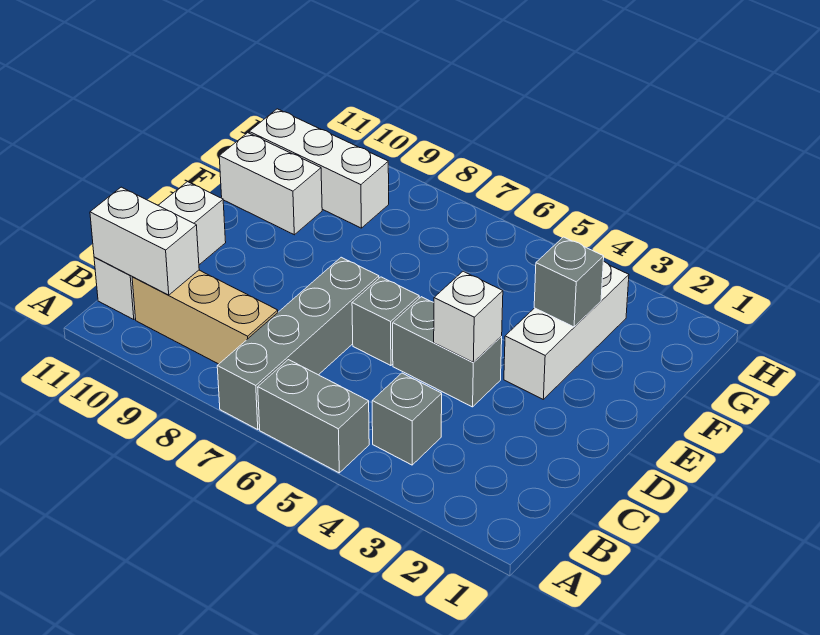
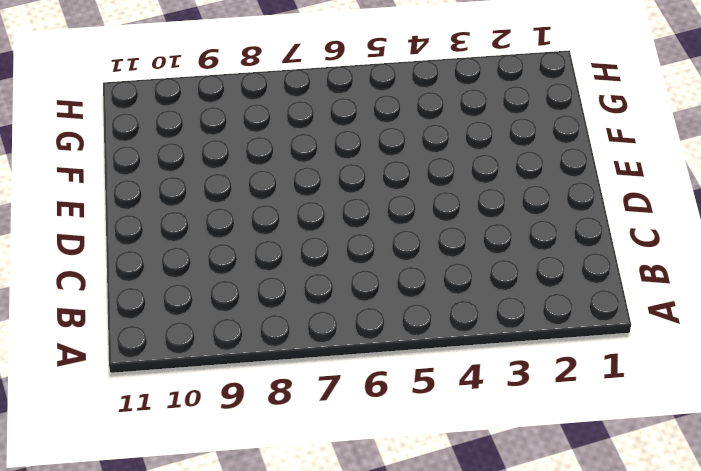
none -> grey brick A5:A6 level 1
none -> grey brick A7:D7 level 1
none -> grey brick B4 level 1

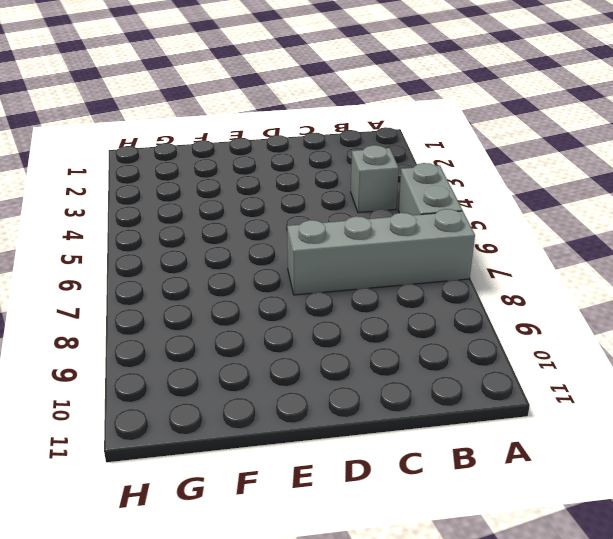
none -> tan brick B8:B10 level 1
none -> white brick B11:D11 level 1
none -> grey brick D4:D5 level 1

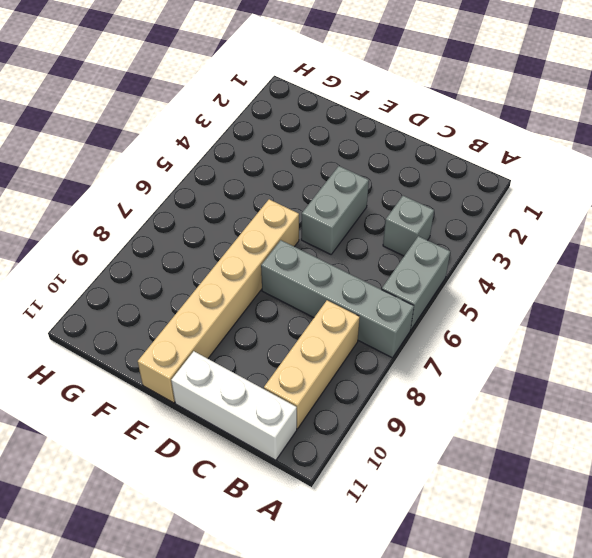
tan brick E6:E11 level 1 -> none
none -> grey brick D6 level 1
none -> white brick E3:G3 level 1
none -> white brick F10:F11 level 1

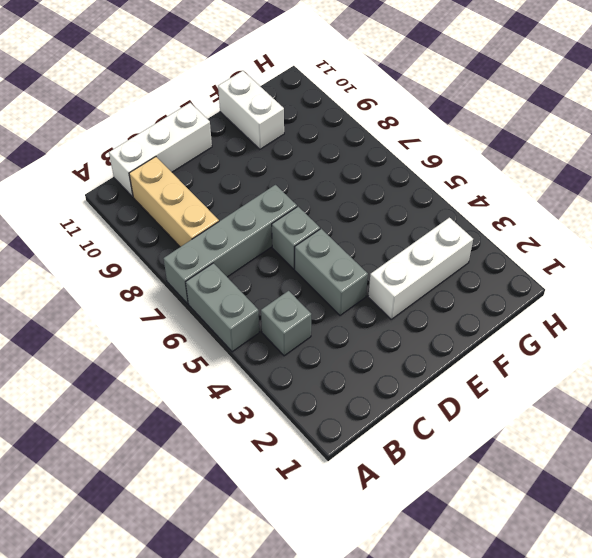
none -> white brick G9:G11 level 1
none -> white brick B10:B11 level 2
none -> white brick D4 level 2

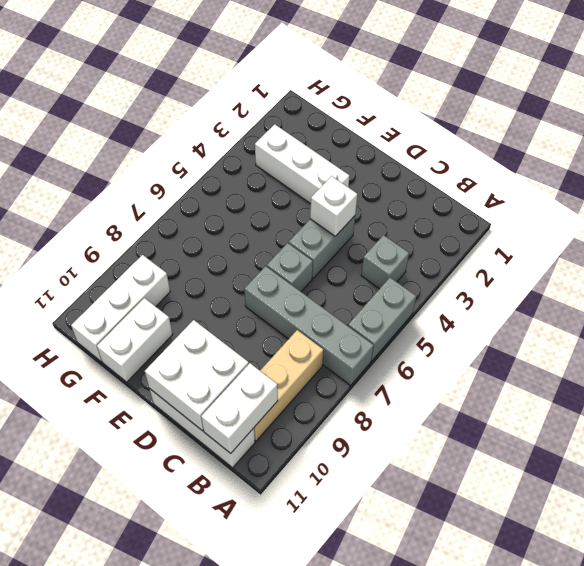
white brick C10:D11 level 2 -> none
none -> grey brick F3 level 2

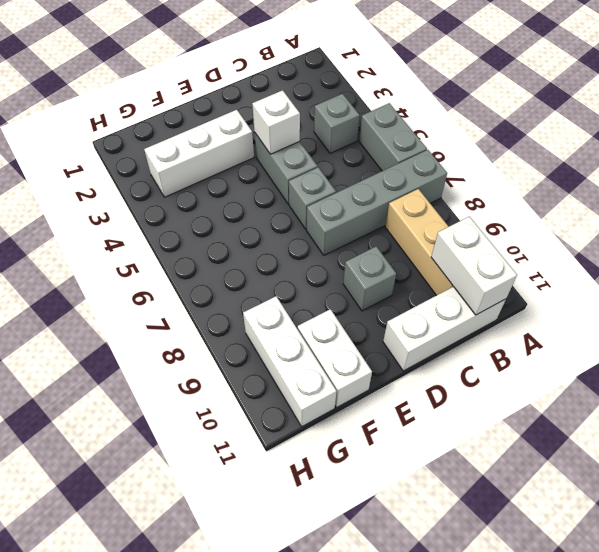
grey brick D9 level 1 -> grey brick F3 level 2

